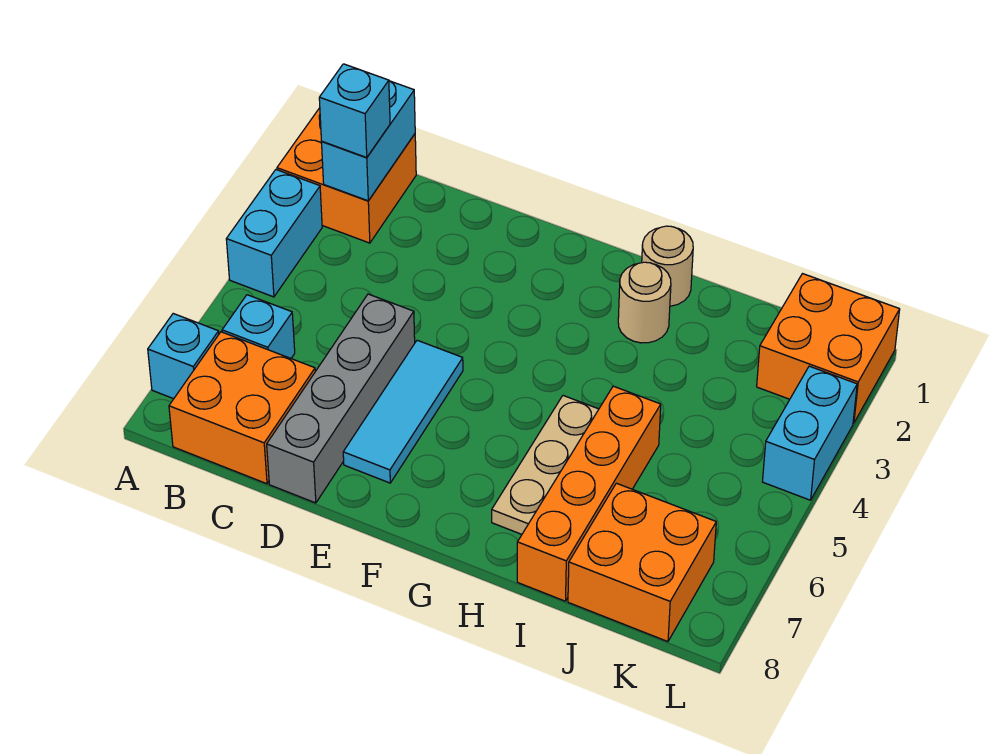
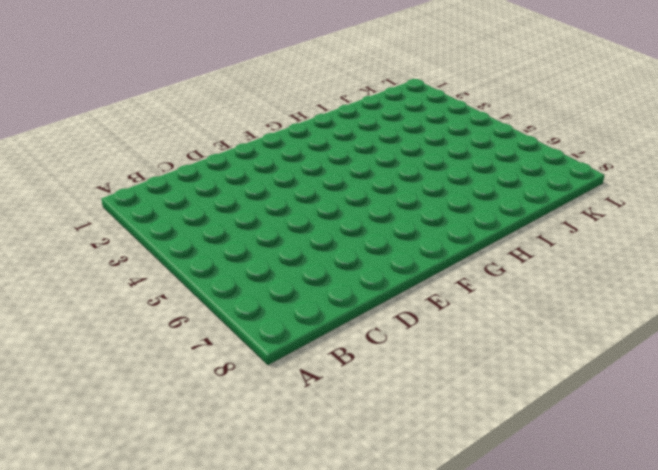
none -> orange brick A1:B2 level 1
none -> cyan brick A3:A4 level 1
none -> cyan brick A7 level 1

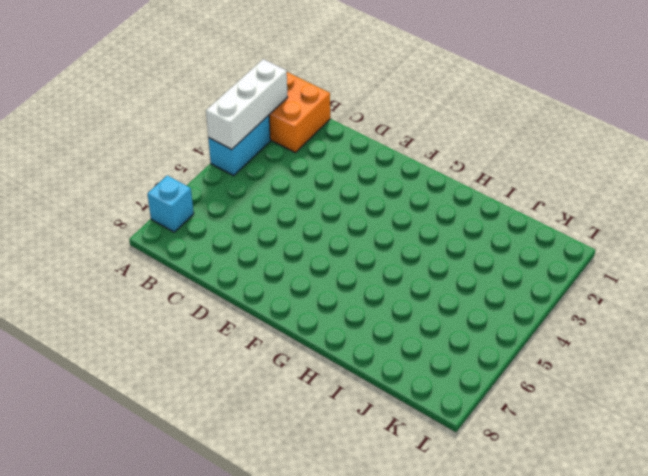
white brick A2:A4 level 2 -> none
none -> cyan brick B6 level 1
none -> orange brick B7:C8 level 1
none -> grey brick D5:D8 level 1

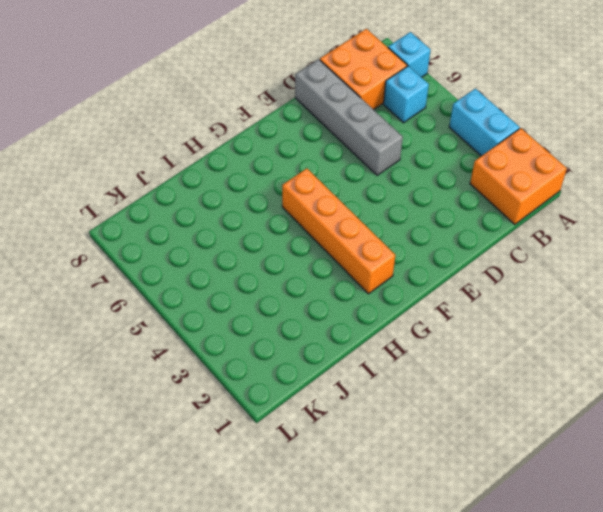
orange brick G2:G5 level 1 -> orange brick I5:I8 level 1
none -> cyan tile E5:E7 level 1
none -> tan round brick H1 level 1
none -> tan round brick H2 level 1

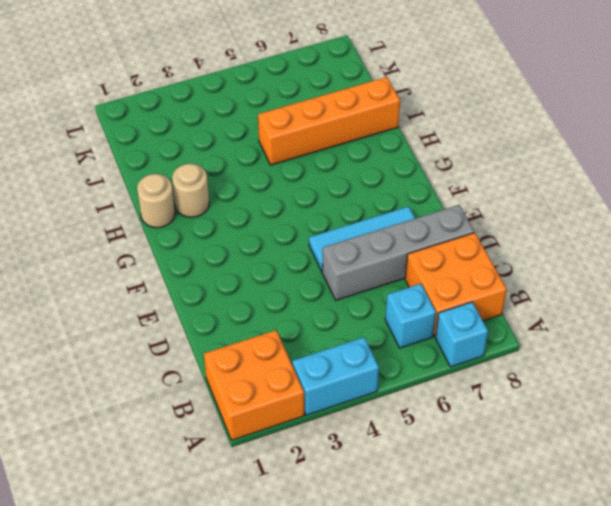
none -> tan plate H5:H7 level 1
none -> orange brick J7:K8 level 1
none -> orange brick K1:L2 level 1

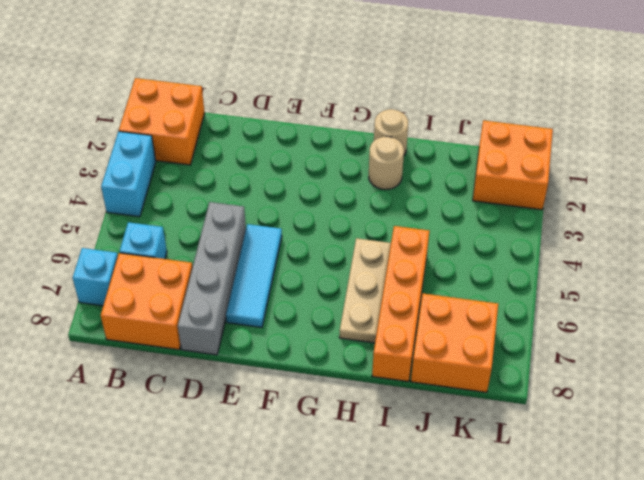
none -> cyan brick L3:L4 level 1
none -> cyan brick B1:B2 level 2
none -> cyan brick B2 level 3

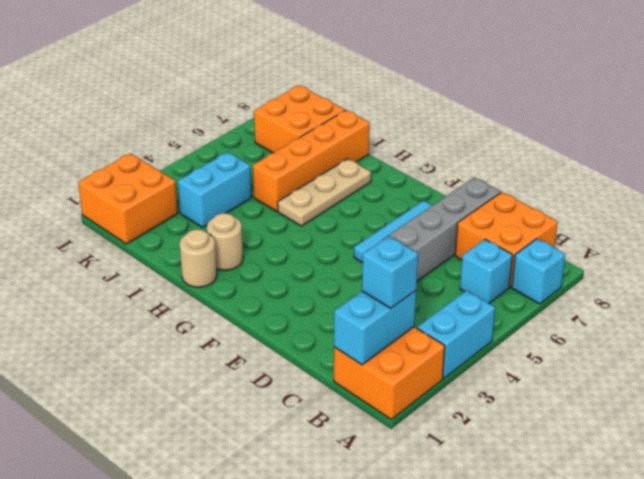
cyan brick J3:J4 level 1 -> cyan brick L3:L4 level 1

